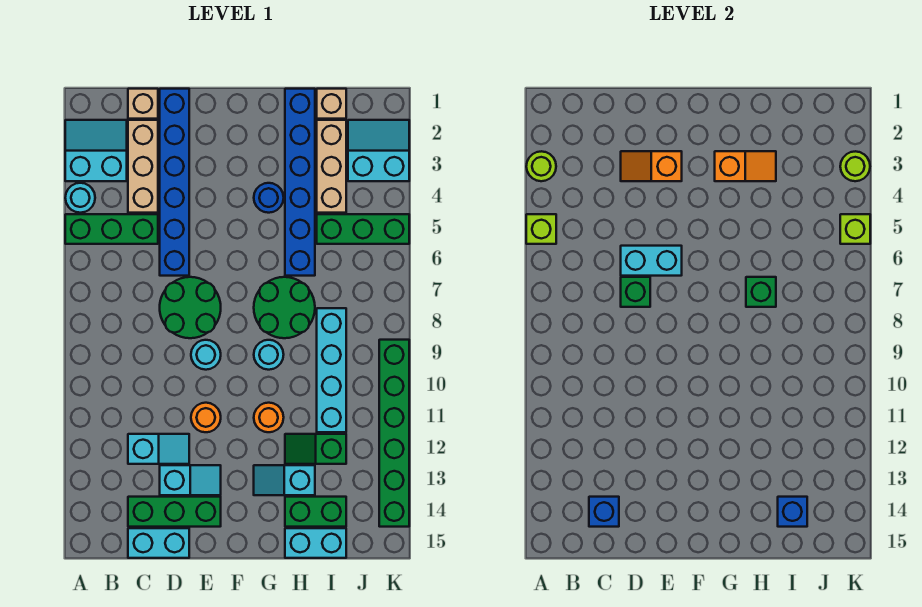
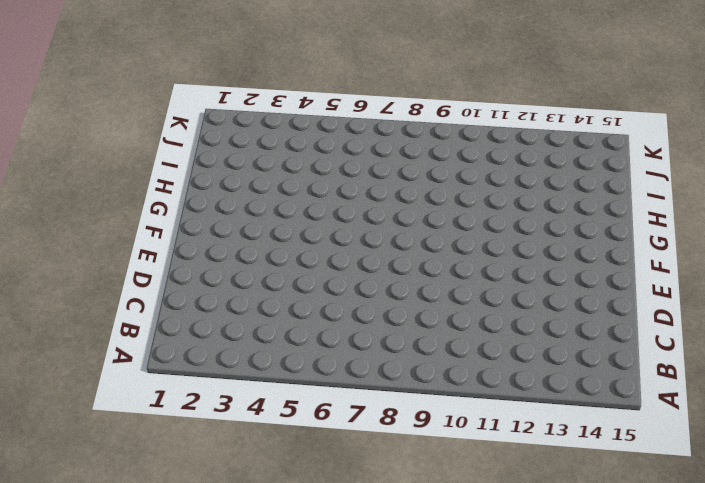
none -> cyan slope A2:B3 level 1 top 3
none -> cyan round brick A4 level 1
none -> green brick A5:C5 level 1
none -> tan brick C1 level 1

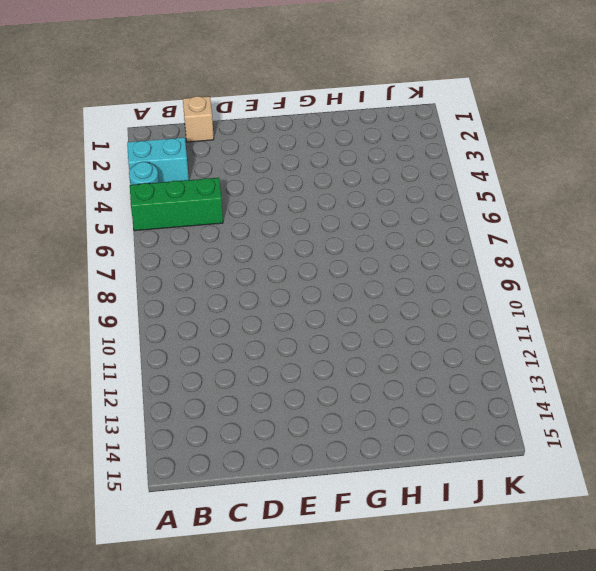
none -> tan brick C2:C4 level 1
none -> cyan slope C12:D12 level 1 top C
none -> green brick C14:E14 level 1
none -> cyan brick C15:D15 level 1

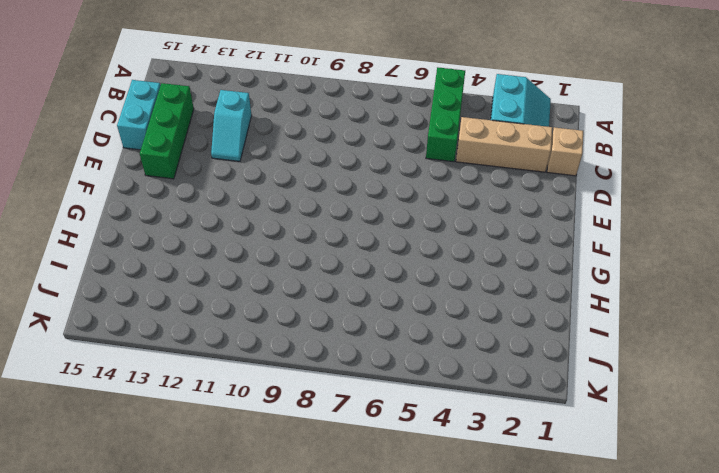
none -> cyan round brick A4 level 1
none -> blue brick D1:D6 level 1
none -> green round brick D7:E8 level 1
none -> cyan slope D13:E13 level 1 top D

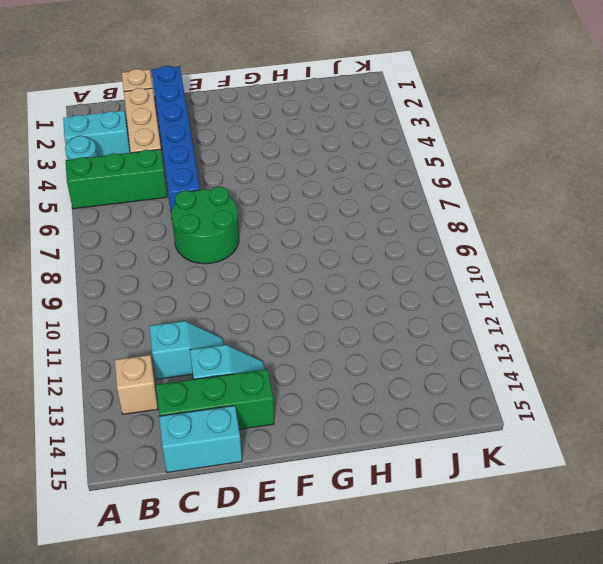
tan brick B13 level 1 -> tan brick I1 level 1
none -> cyan round brick E9 level 1
none -> orange round brick E11 level 1
none -> blue round brick G4 level 1
none -> green round brick G7:H8 level 1

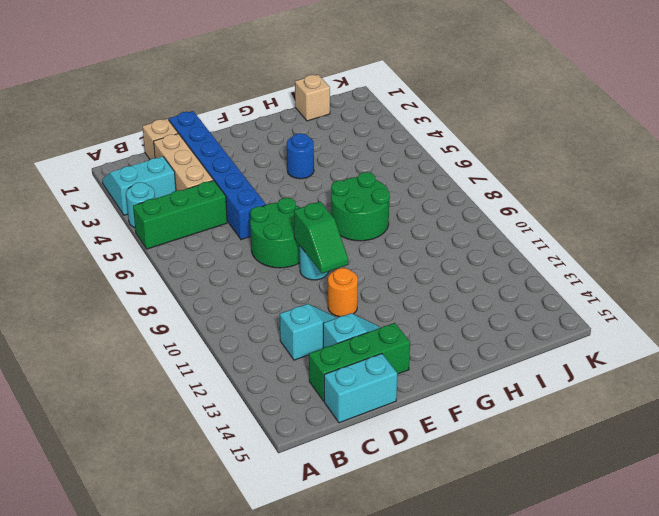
green slope E9:E10 level 2 top 9 -> green slope H12:I12 level 1 top I
none -> cyan round brick G9 level 1
none -> orange round brick G11 level 1
none -> cyan slope G13:H13 level 1 top H
none -> blue brick H1:H6 level 1

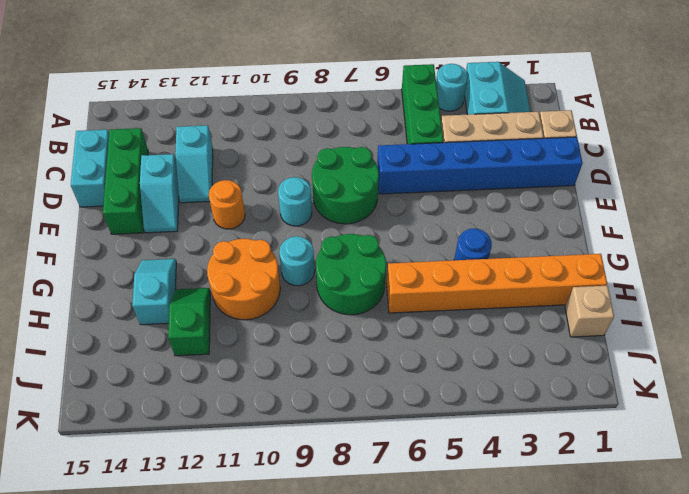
orange round brick G10:H11 level 1 -> orange round brick G11 level 1
orange brick H1:H6 level 1 -> blue brick H1:H6 level 1
none -> green brick H14:I14 level 1
none -> cyan brick H15:I15 level 1
none -> tan brick I2:I4 level 1
none -> green brick I5:K5 level 1

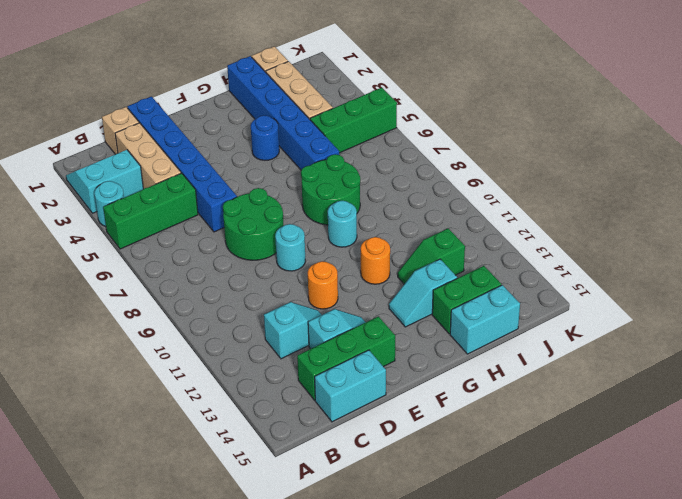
none -> cyan brick I8:I11 level 1
none -> cyan slope J2:K3 level 1 top 3
none -> green brick K9:K14 level 1
none -> lime round brick A3 level 2

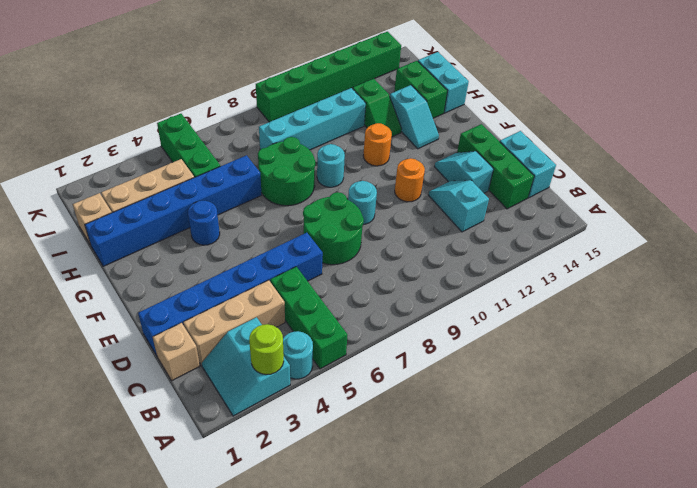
none -> cyan slope J2:K3 level 1 top 3
none -> lime brick A5 level 2
none -> blue brick C14 level 2
none -> orange slope D3:E3 level 2 top E

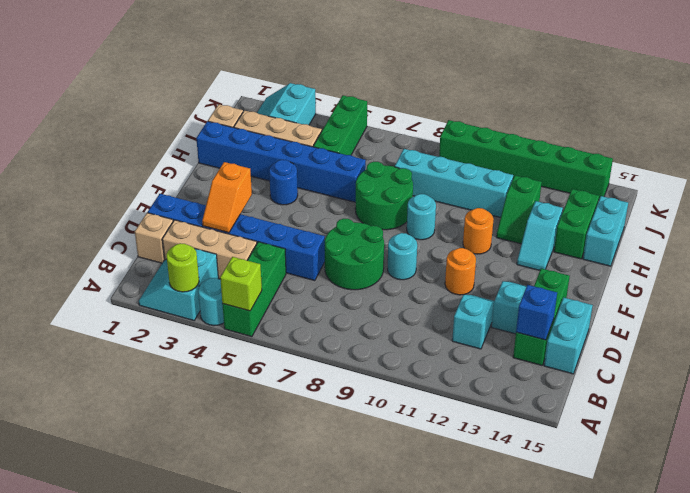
none -> cyan brick D6:E6 level 2
none -> green brick D7 level 2
none -> orange slope G3:H3 level 2 top G
none -> green brick H7 level 2

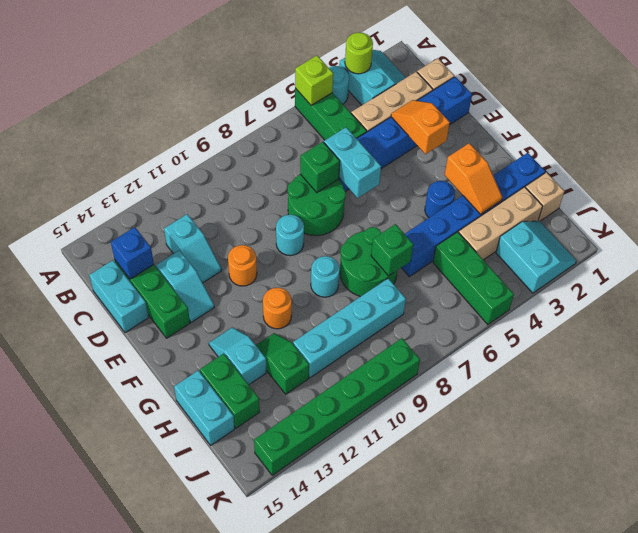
none -> blue brick I14 level 2
none -> lime round brick K3 level 2
none -> lime brick K5 level 2

